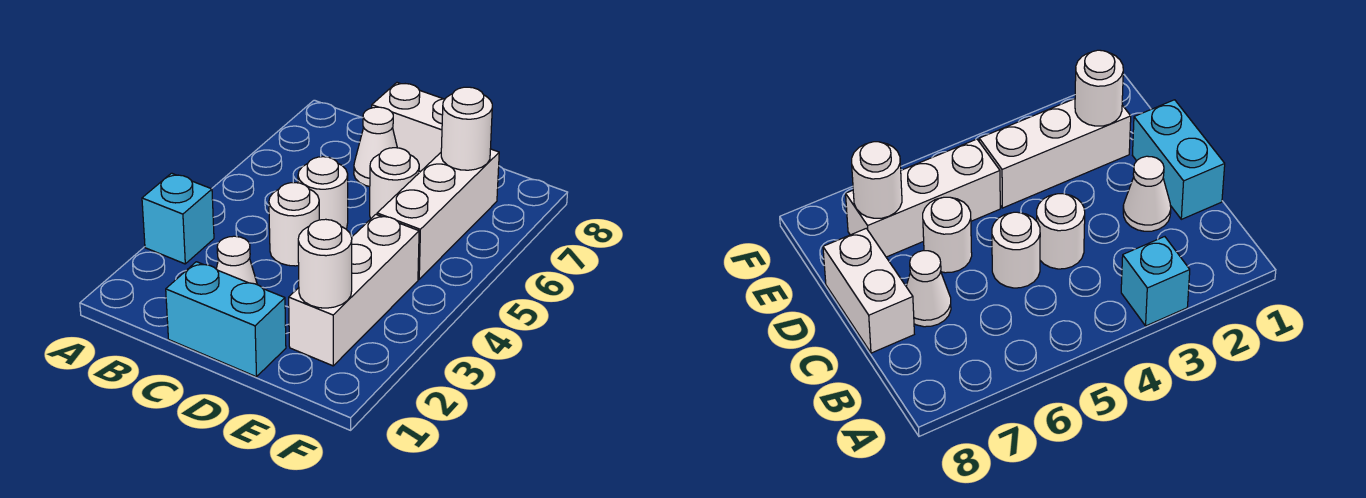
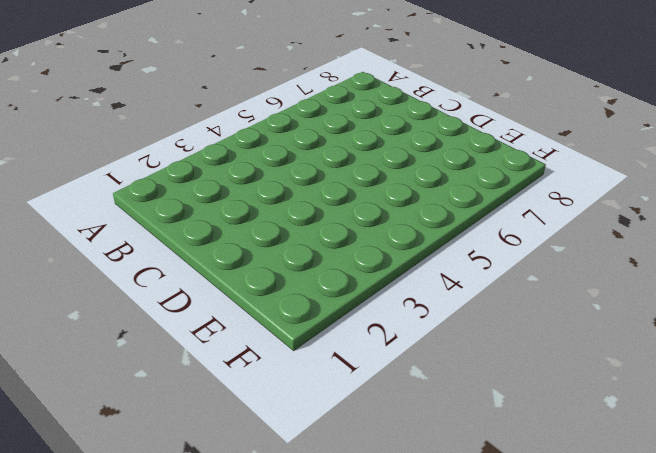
none -> cyan brick A3 level 1
none -> cyan brick C1:D1 level 1
none -> white cone C2 level 1

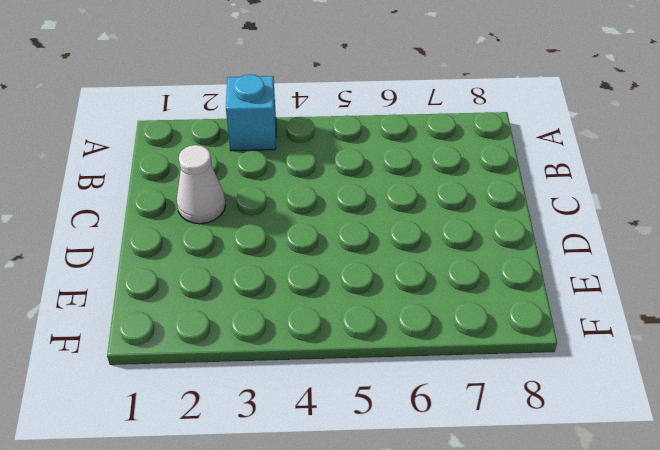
none -> cyan brick C1:D1 level 1
none -> white round brick C4 level 1
none -> white round brick C5 level 1

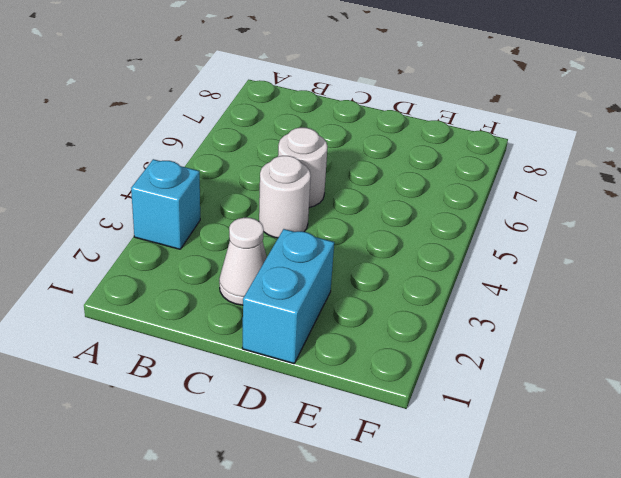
cyan brick D1:D2 level 1 -> cyan brick C1:D1 level 1
none -> white cone C7 level 1
none -> white brick C8:D8 level 1
none -> white round brick D6 level 1

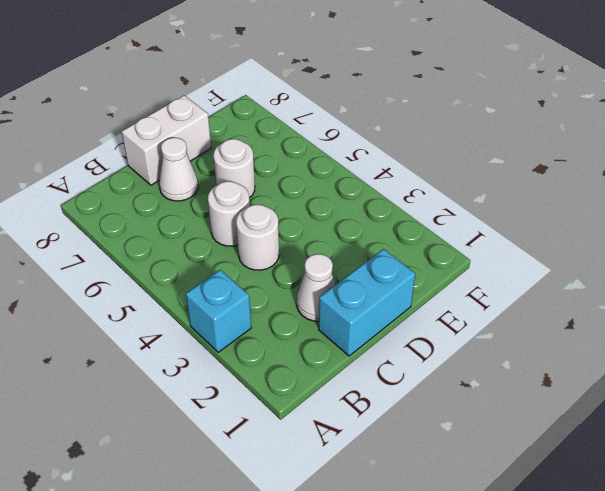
none -> white brick E2:E4 level 1
none -> white brick E5:E7 level 1
none -> white round brick E2 level 2

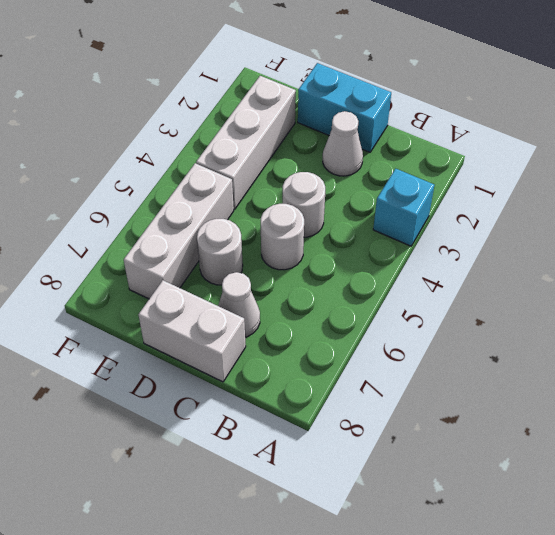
none -> white round brick E2 level 2
none -> white round brick E7 level 2

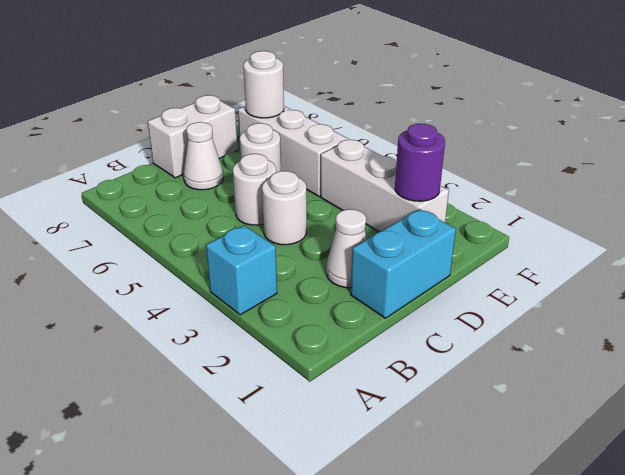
purple round brick E2 level 2 -> white round brick E2 level 2

